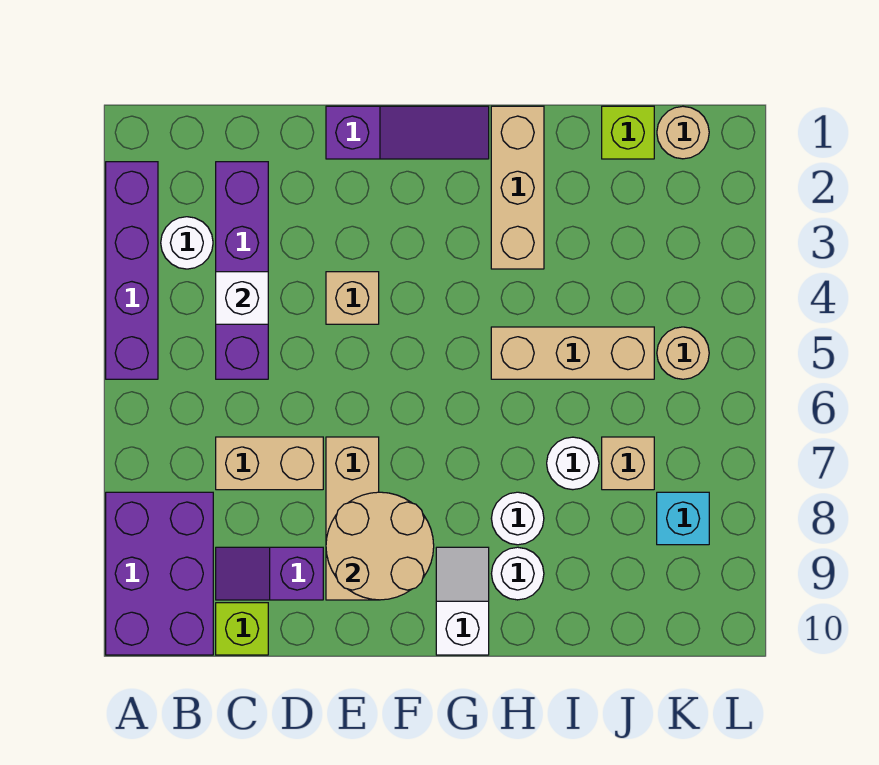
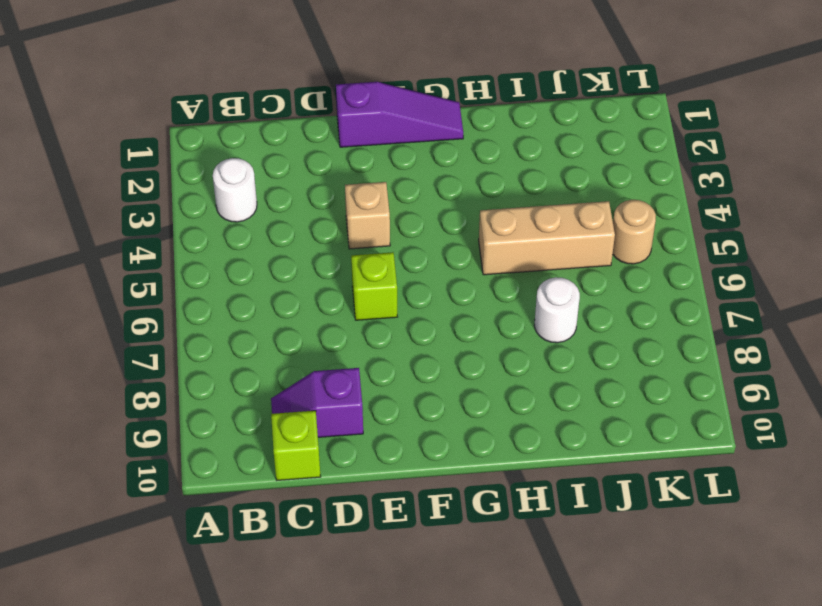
lime brick E6 level 1 -> lime brick J1 level 1
none -> purple brick A2:A5 level 1
none -> purple brick A8:B10 level 1
none -> purple brick C2:C5 level 1

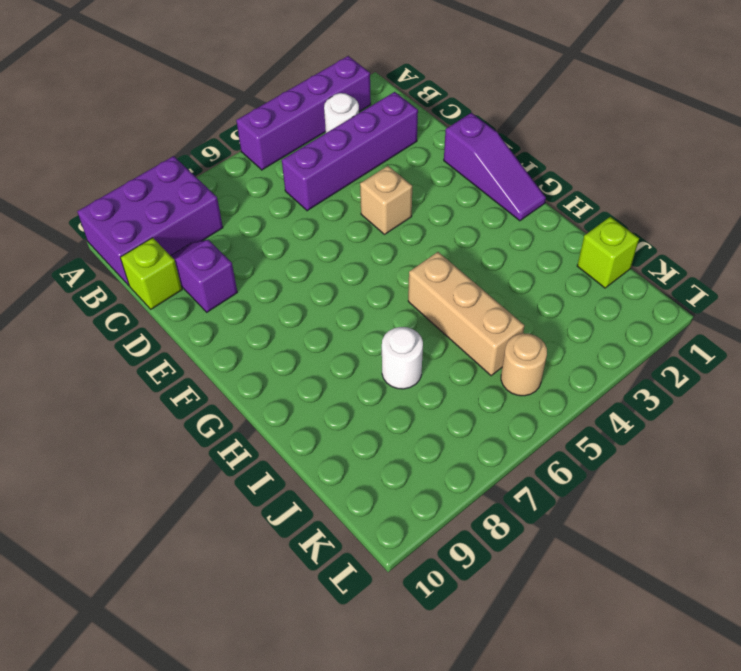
none -> tan brick C7:D7 level 1
none -> tan brick E7:E9 level 1
none -> white slope G9:G10 level 1 top 10

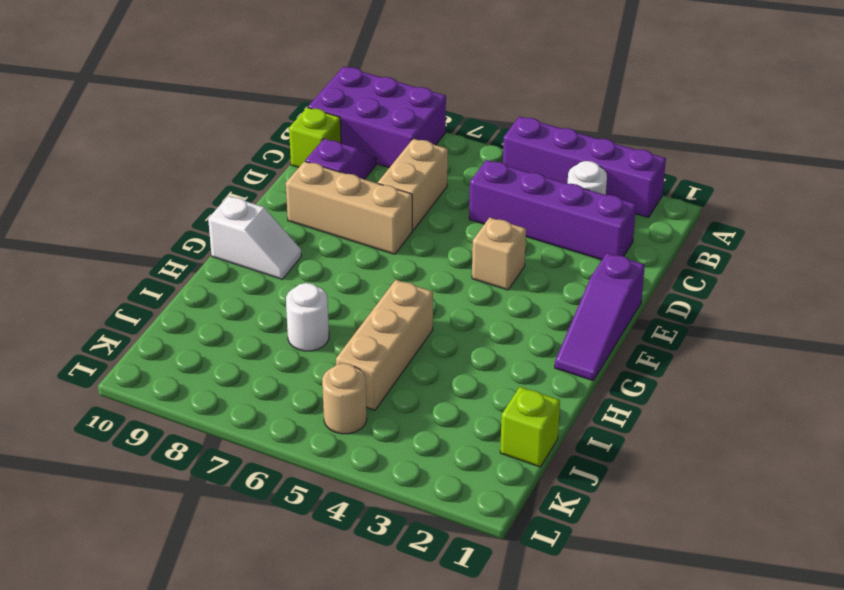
none -> tan brick H1:H3 level 1
none -> white round brick H8 level 1
none -> white round brick H9 level 1

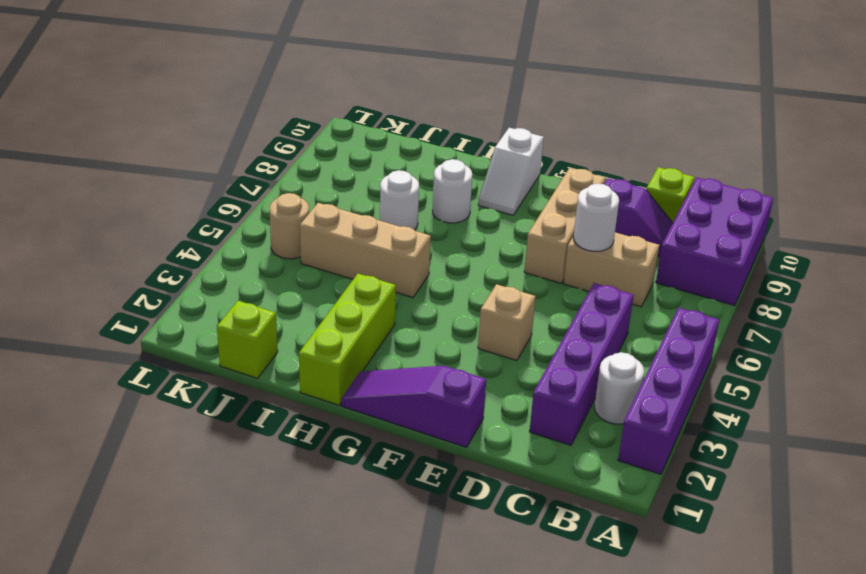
white round brick D7 level 2 -> white round brick H9 level 1
lime brick H1:H3 level 1 -> tan brick H1:H3 level 1
none -> tan brick J7 level 1
none -> tan round brick K1 level 1
none -> cyan brick K8 level 1

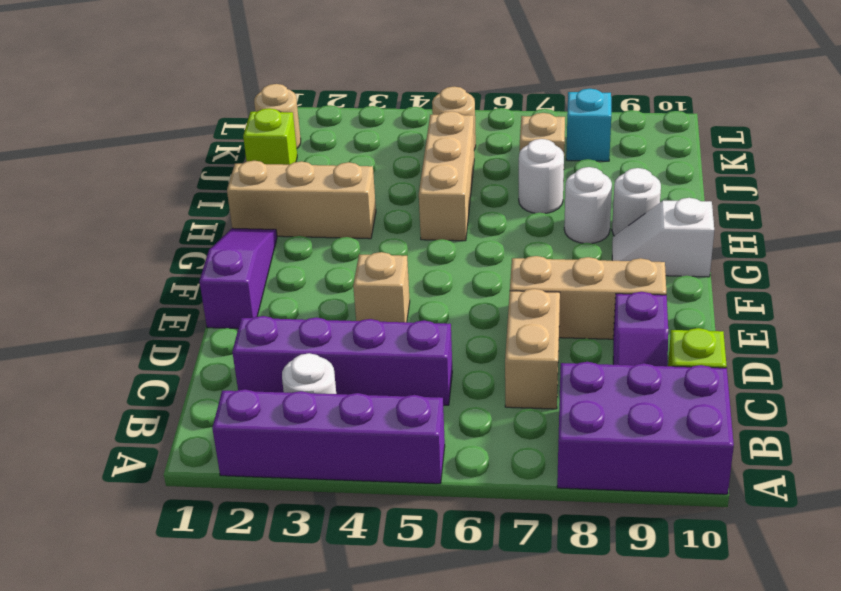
none -> white brick C4 level 2
none -> tan round brick E8:F9 level 2

